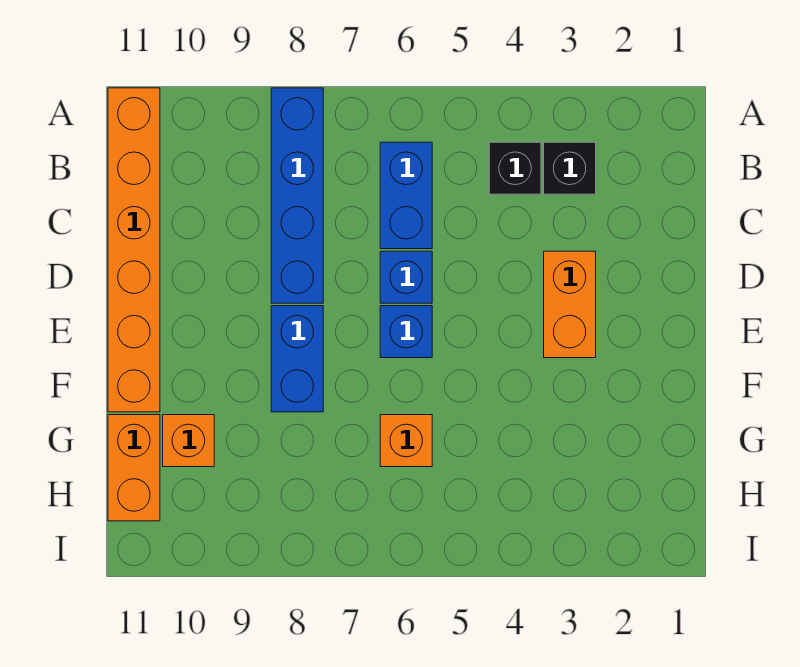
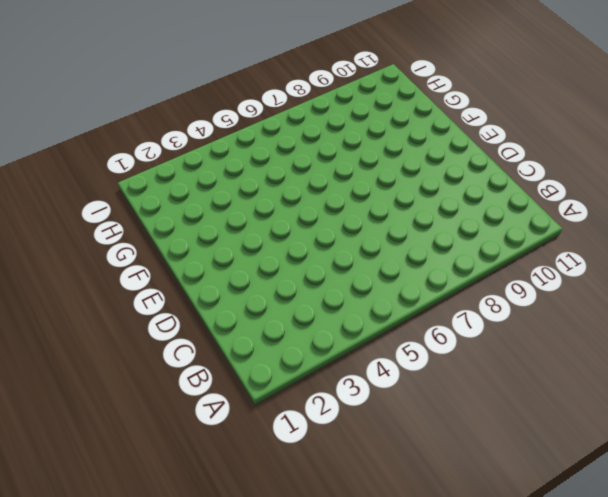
none -> blue brick A8:D8 level 1
none -> orange brick A11:F11 level 1
none -> black brick B3 level 1

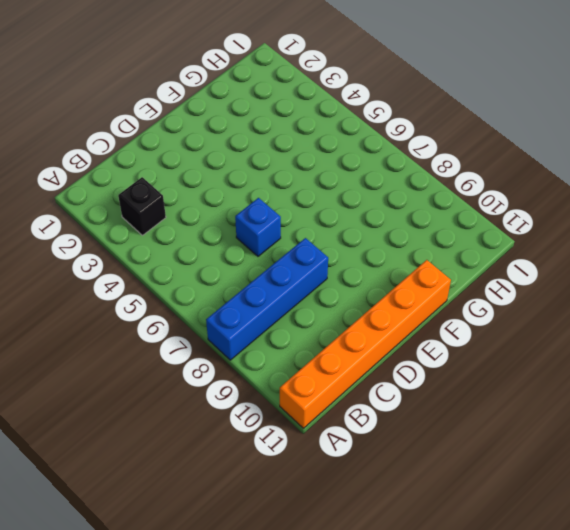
none -> black brick B4 level 1
none -> blue brick B6:C6 level 1
none -> orange brick D3:E3 level 1

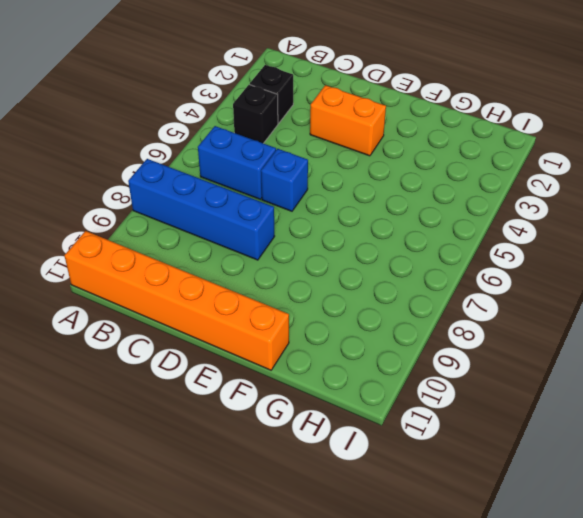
none -> blue brick E6 level 1
none -> blue brick E8:F8 level 1
none -> orange brick G6 level 1

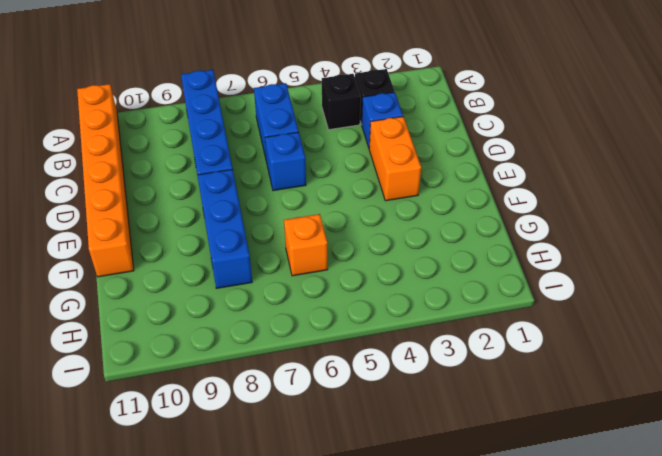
blue brick C3 level 1 -> blue brick E6 level 1
blue brick E8:G8 level 1 -> blue brick E8:F8 level 1
none -> orange brick G10 level 1
none -> orange brick G11:H11 level 1

